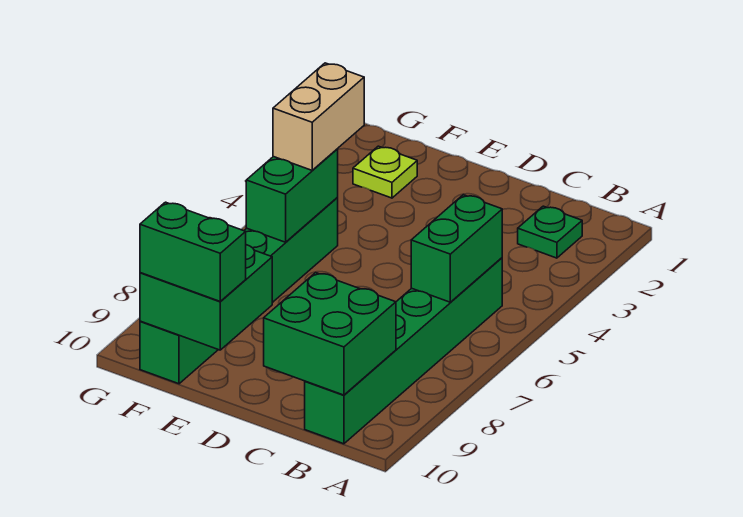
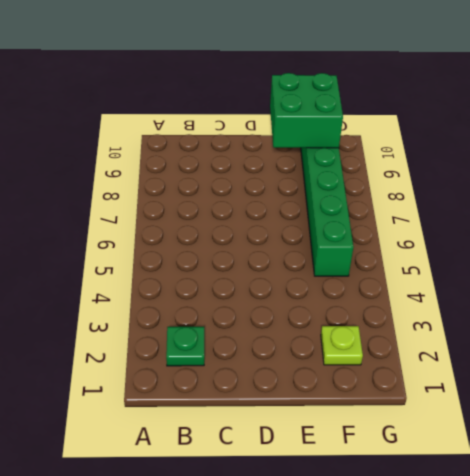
none -> green brick B5:B10 level 1
none -> green brick B5:B6 level 2

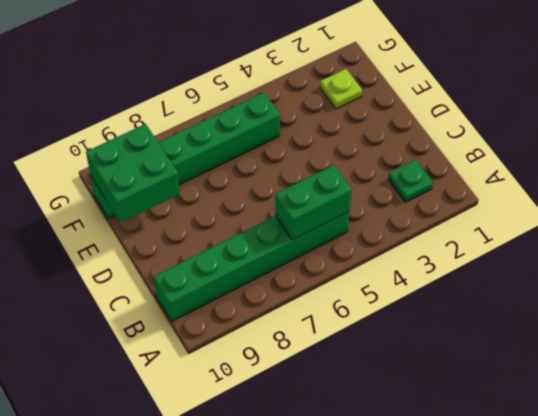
none -> green brick B9:C10 level 2
none -> green brick F5:F6 level 2

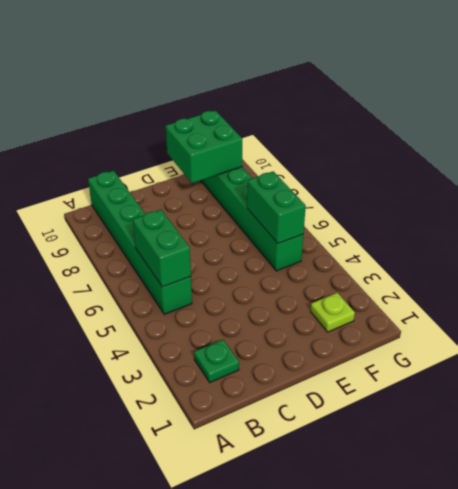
none -> green brick B9:C10 level 2
none -> green brick E10:F10 level 3

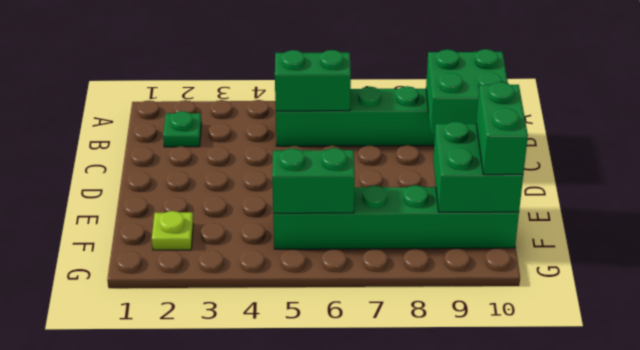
none -> tan brick F4:F5 level 3

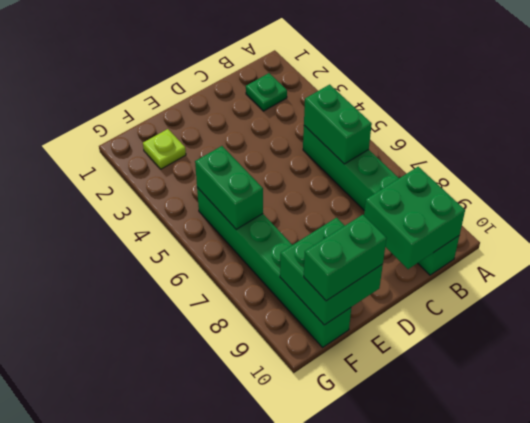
none -> tan brick F4:F5 level 3

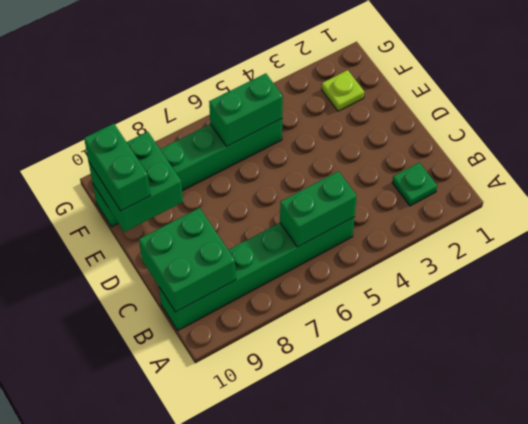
none -> tan brick F4:F5 level 3

